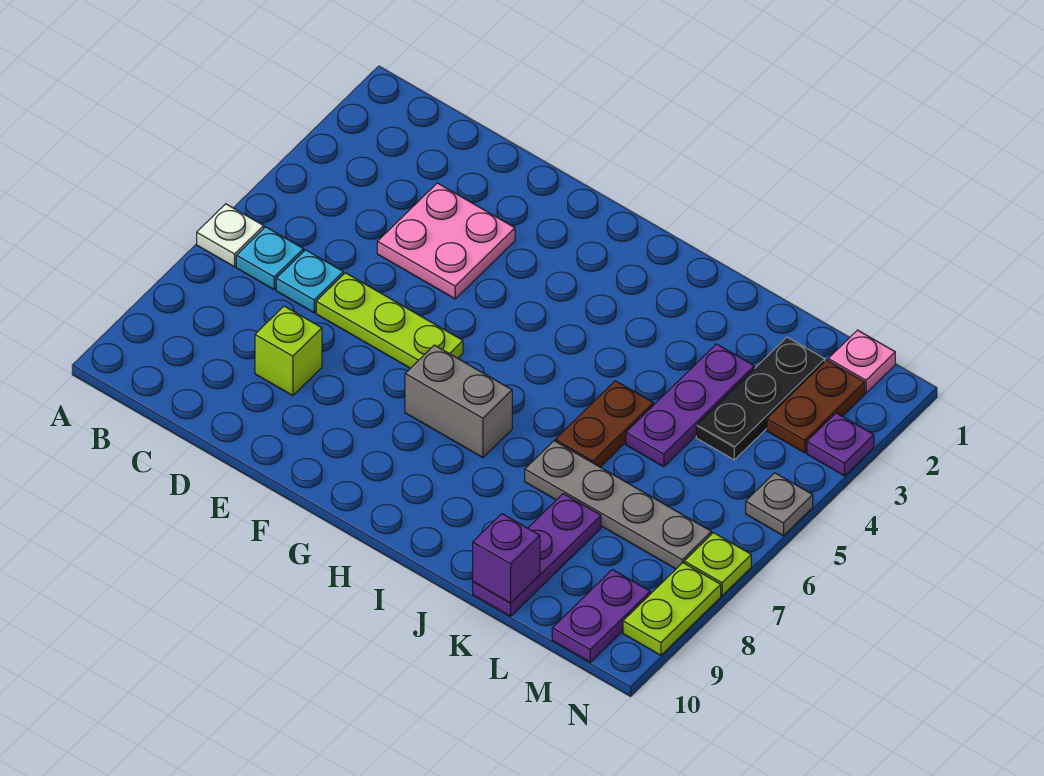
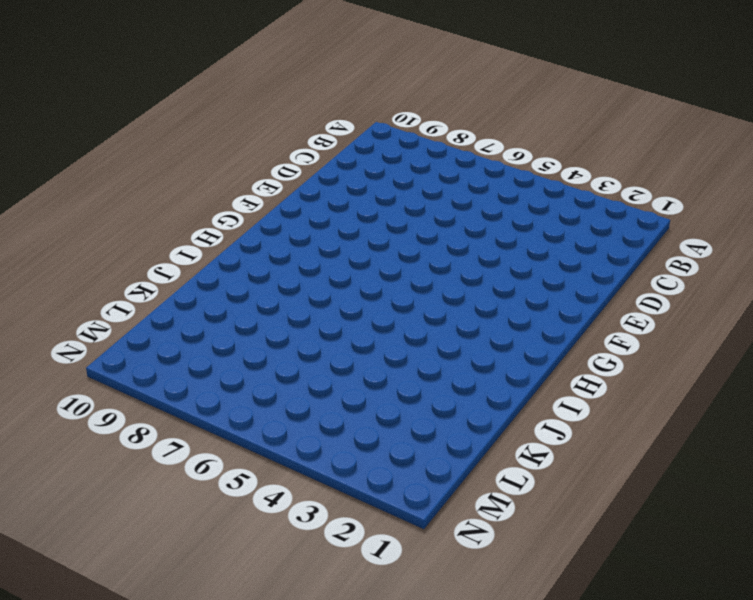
none -> white plate A6 level 1
none -> cyan plate B6 level 1
none -> cyan plate C6 level 1

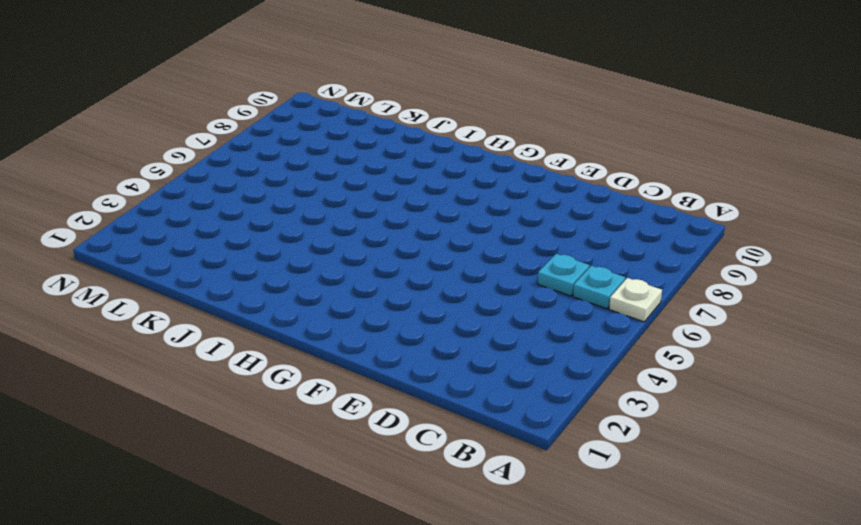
none -> pink plate D3:E4 level 1
none -> lime plate D6:F6 level 1
none -> lime brick D8 level 1

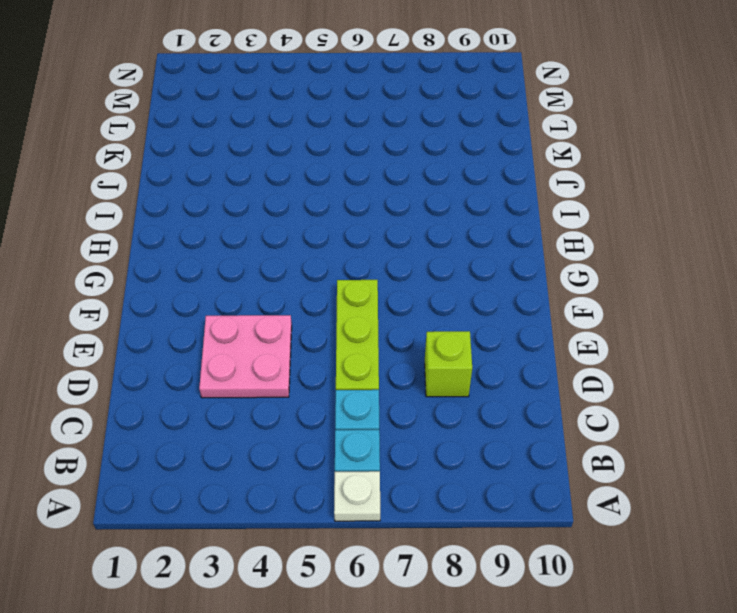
none -> grey brick G7:H7 level 1
none -> brown plate J5:J6 level 1
none -> grey plate J7:M7 level 1

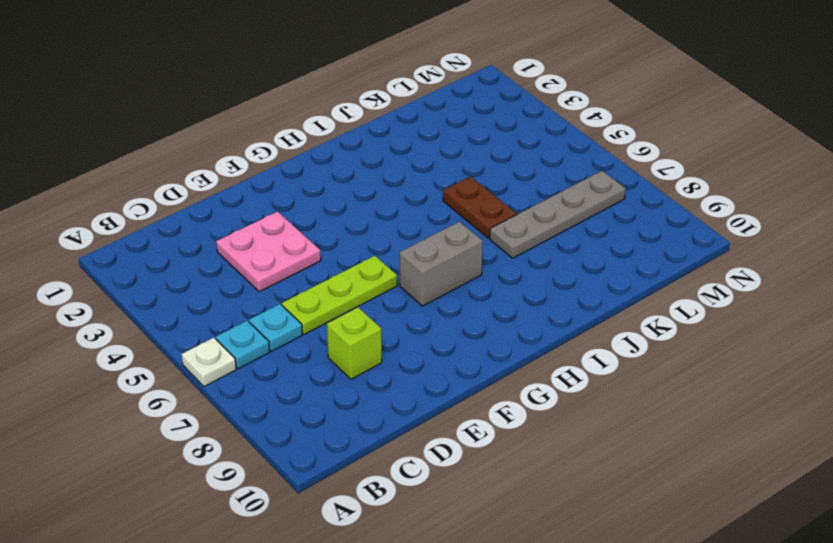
none -> purple plate K3:K5 level 1
none -> purple plate K8:K10 level 1
none -> black plate L2:L4 level 1

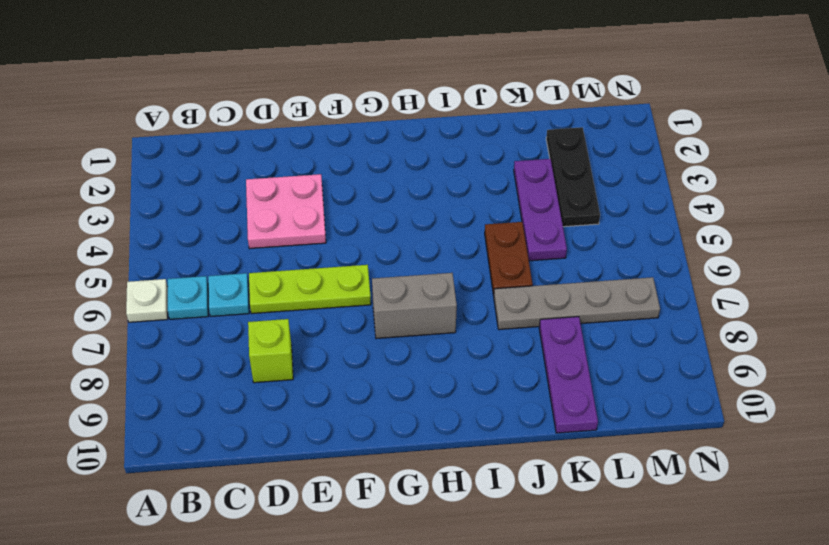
none -> pink plate M1 level 1
none -> brown plate M2:M3 level 1
none -> purple plate M9:M10 level 1

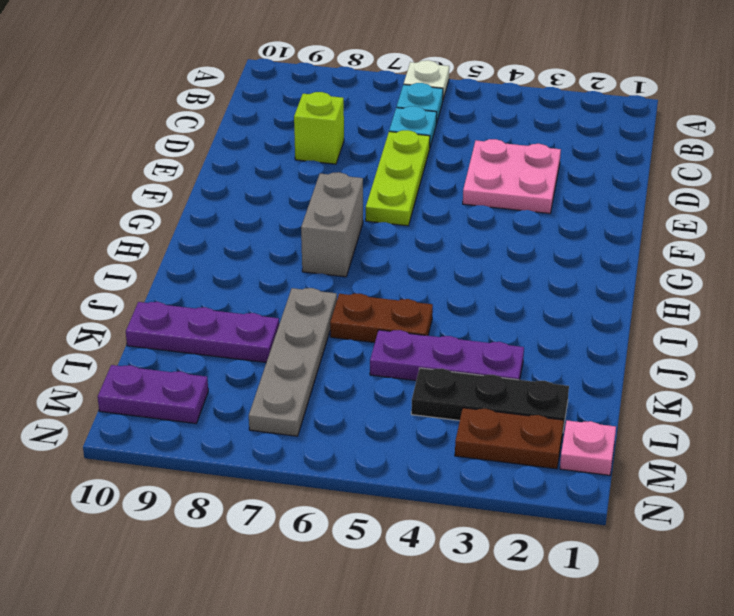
none -> purple plate N3 level 1
none -> grey plate N5 level 1
none -> lime plate N7 level 1

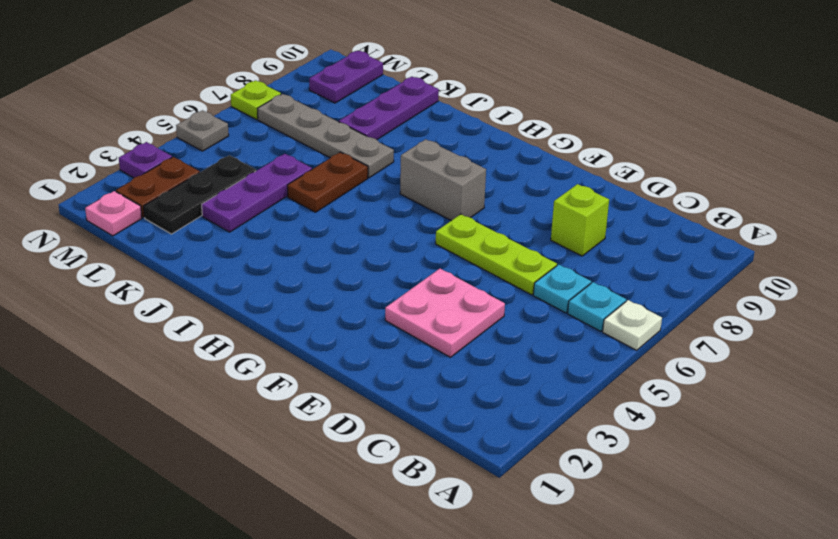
none -> lime plate N8:N9 level 1
none -> purple brick K10 level 2

